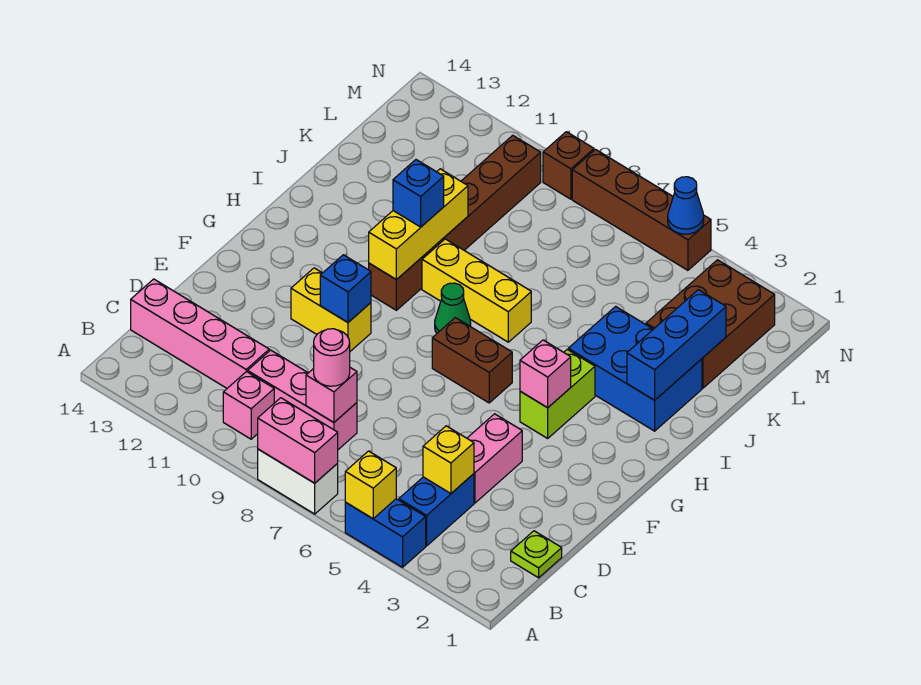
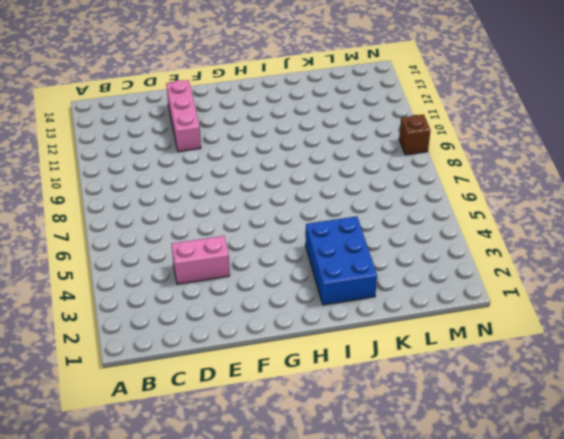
pink brick E11:E13 level 1 -> pink brick C8:C10 level 1
none -> blue brick A4:A5 level 1
none -> white brick A7:A8 level 1
none -> blue brick B4:C4 level 1

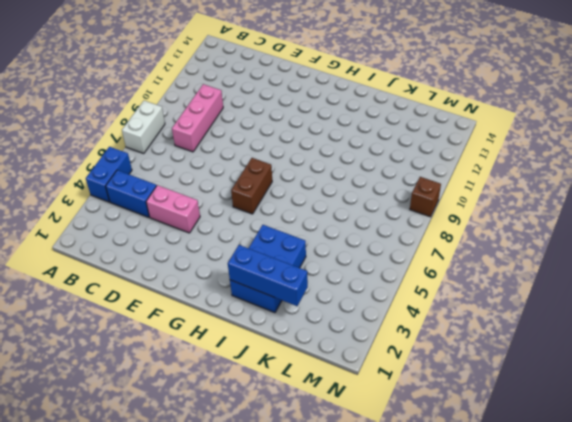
none -> pink brick B10 level 1
none -> lime plate C1 level 1
none -> pink brick C11:C14 level 1

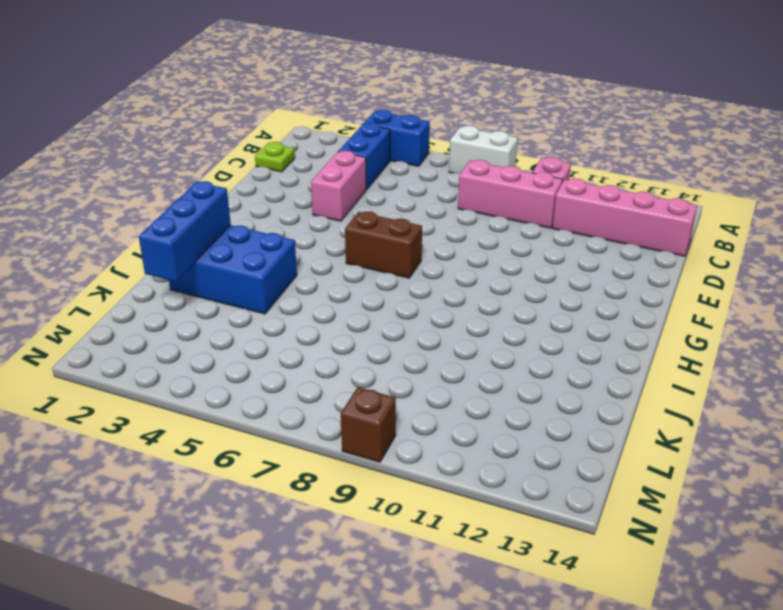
none -> yellow brick F10:F11 level 1
none -> lime brick G4:H4 level 1
none -> green cone H8 level 1

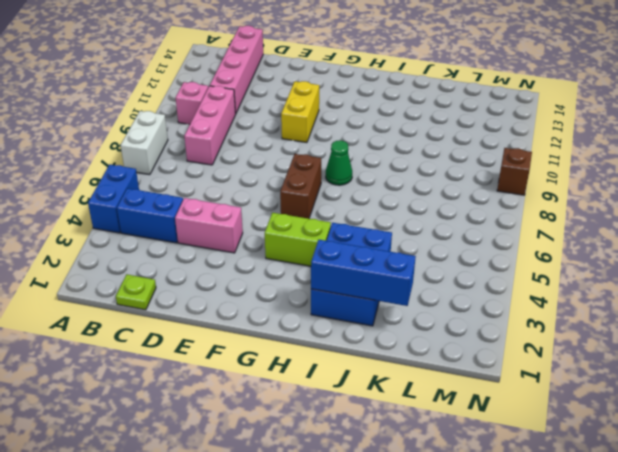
none -> brown brick H10:M10 level 1
none -> yellow brick I7:I9 level 1
none -> brown brick K2:M3 level 1

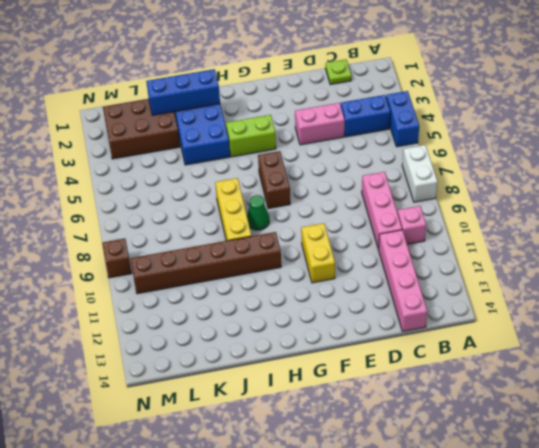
none -> brown brick N5:N8 level 1
none -> yellow brick A5 level 2
none -> pink brick A7:A8 level 2

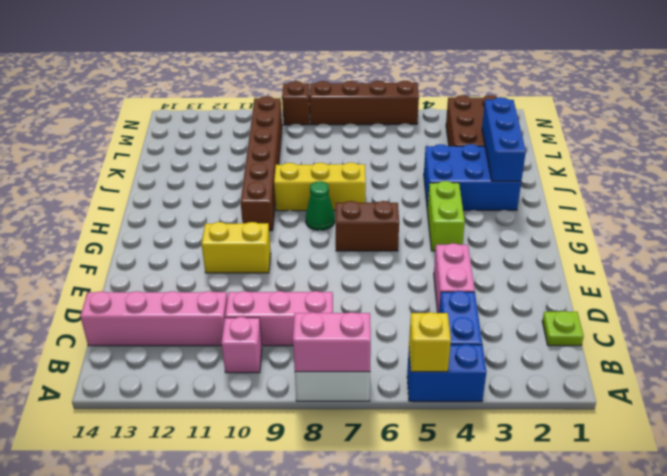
none -> yellow brick C4 level 2
none -> pink brick C8 level 2
none -> blue brick F10 level 2

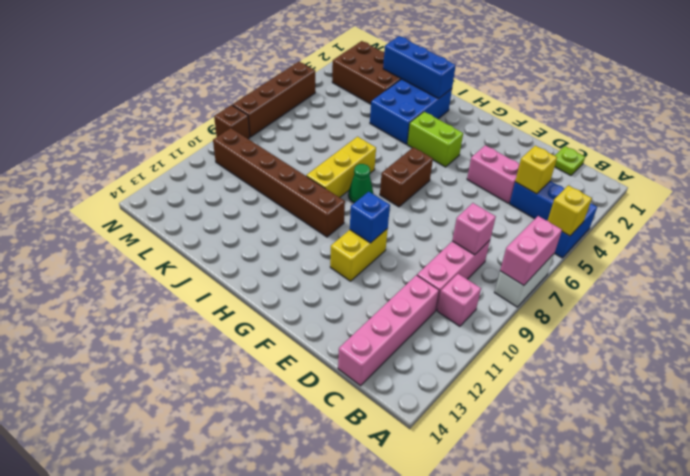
none -> pink brick G4 level 2
none -> yellow brick H10:J10 level 2
none -> blue cone N5 level 2

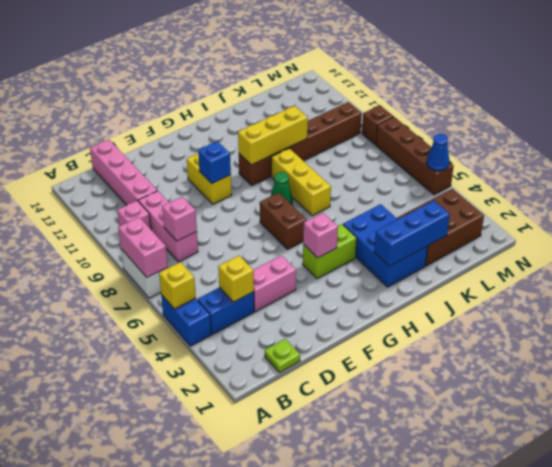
none -> pink round brick C8 level 3
none -> blue brick I10 level 3

